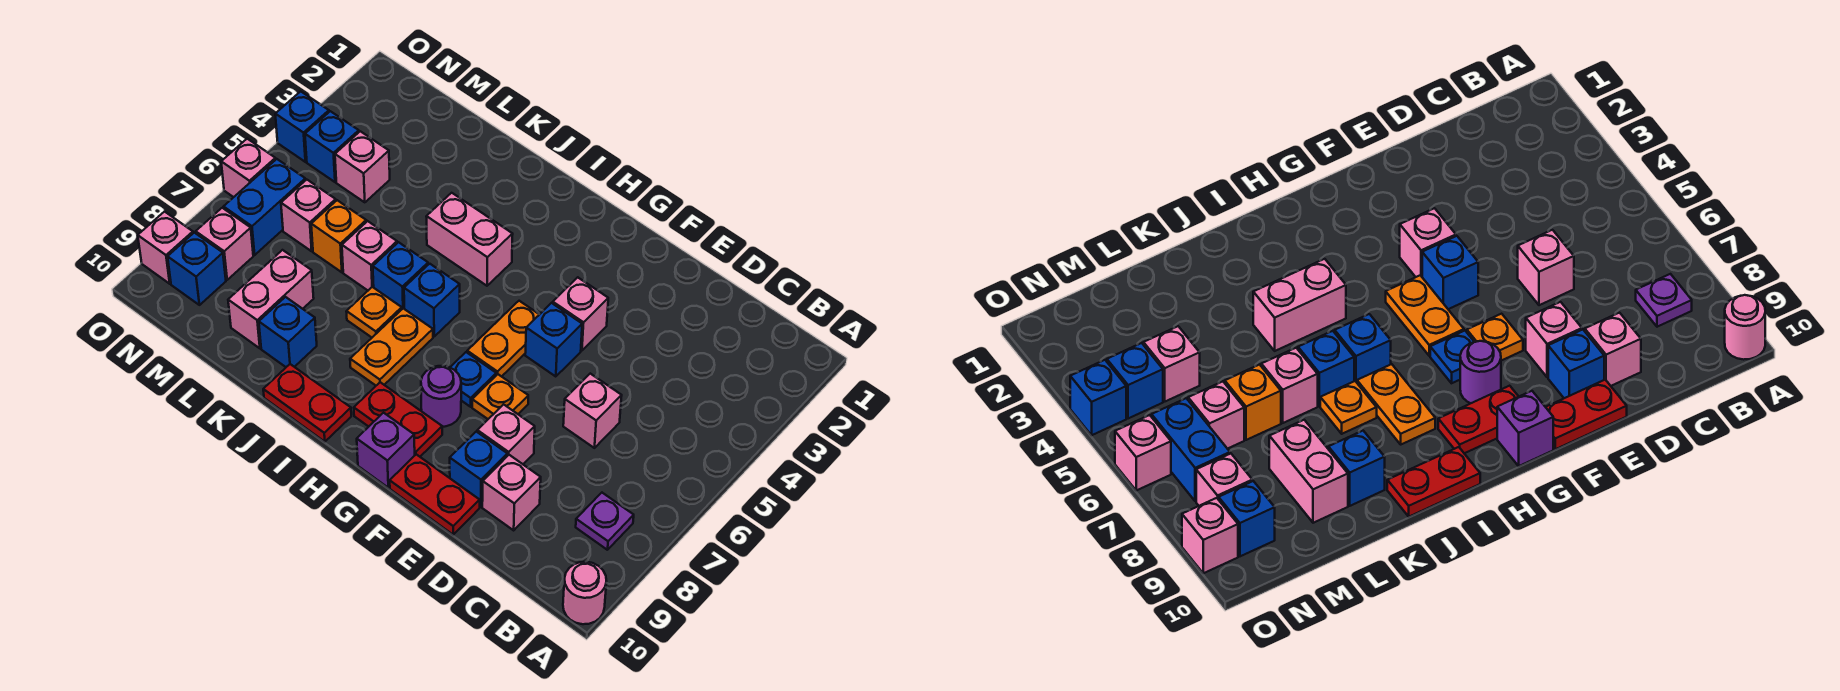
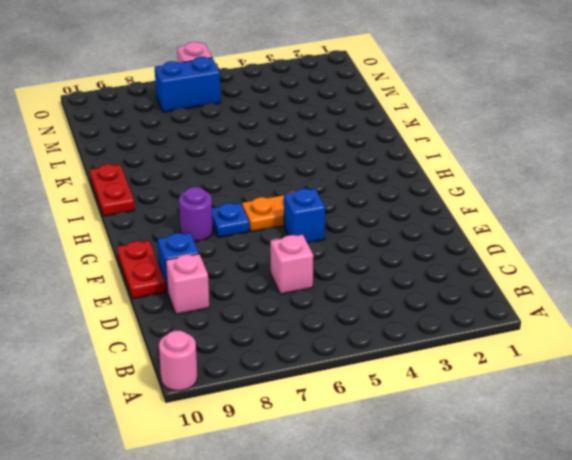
none -> purple plate B8 level 1
none -> pink brick E8 level 1
none -> pink brick F4 level 1
none -> orange plate F7 level 1

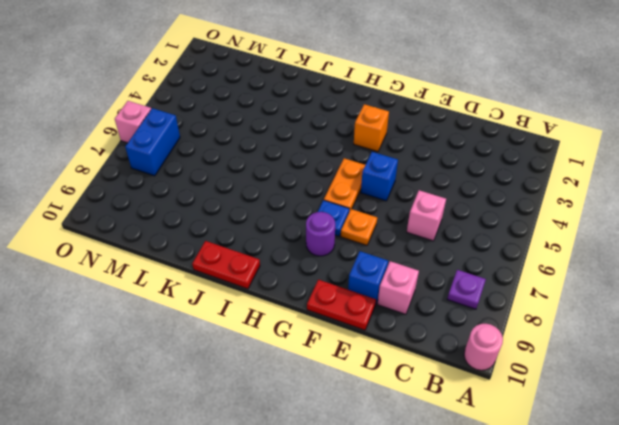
orange brick G3 level 1 -> orange brick L6 level 1
none -> pink brick E8 level 1
none -> pink brick F4 level 1
none -> red plate G9:H9 level 1
none -> purple brick G10 level 1

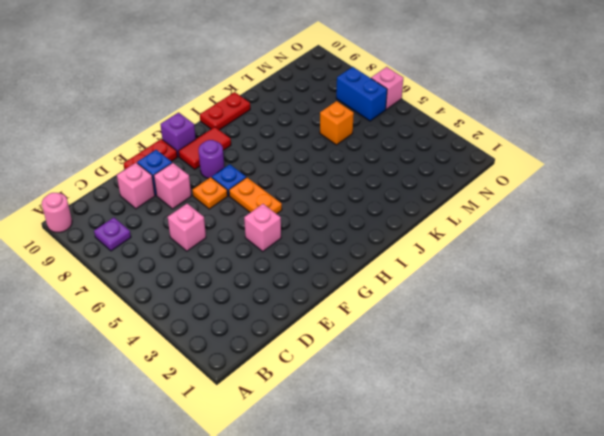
red tile G9:H9 level 1 -> red plate G9:H9 level 1
none -> blue brick F5 level 1
none -> pink brick I4:J4 level 1
none -> blue brick I6 level 1
none -> orange plate I7:I8 level 1

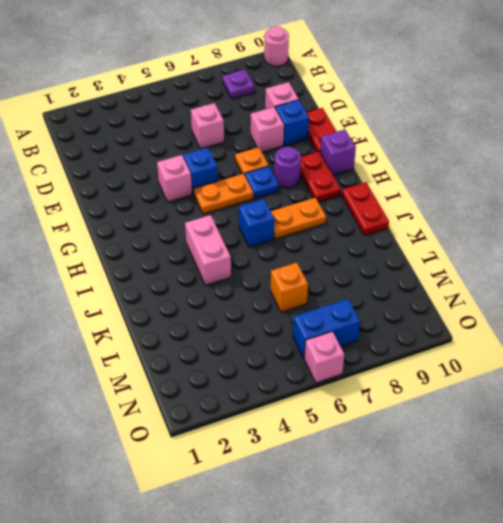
none -> blue brick J6 level 1
none -> orange plate J7 level 1
none -> pink brick K6 level 1
none -> blue brick K9 level 1

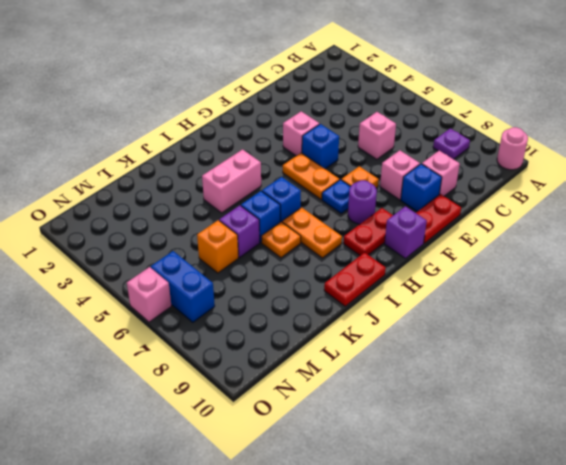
purple brick K6 level 1 -> pink brick K6 level 1
none -> blue brick K9 level 1
none -> pink brick L8:L9 level 1
none -> pink brick M4 level 1
none -> pink brick M6 level 1

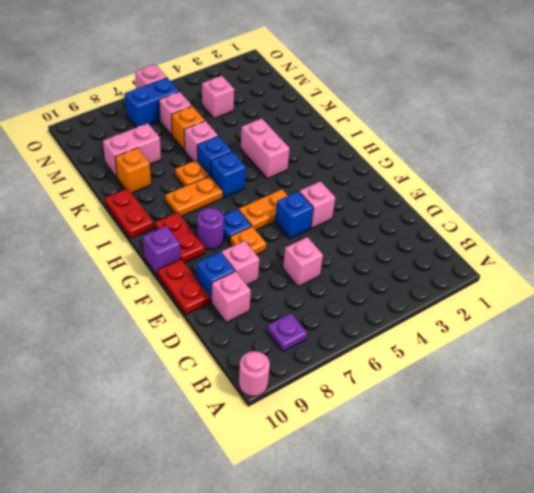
orange brick K9 level 1 -> blue brick K9 level 1
none -> blue brick N4 level 1
none -> pink brick N8 level 1
none -> blue brick N9 level 1
none -> blue brick O4 level 1

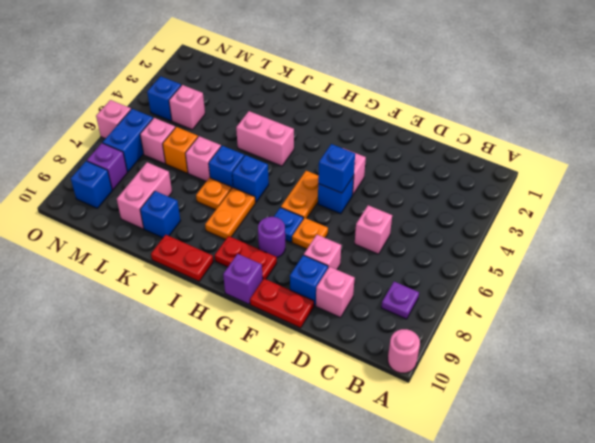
blue brick F5 level 2 -> blue brick O4 level 1
purple brick N8 level 1 -> pink brick N8 level 1
none -> pink brick O9 level 1

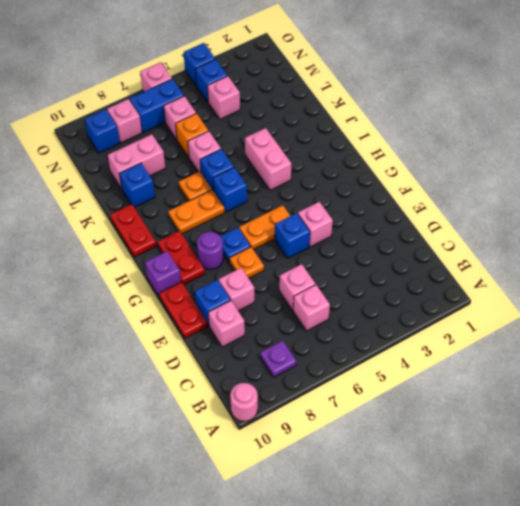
pink brick C6 level 1 -> pink brick O9 level 1

